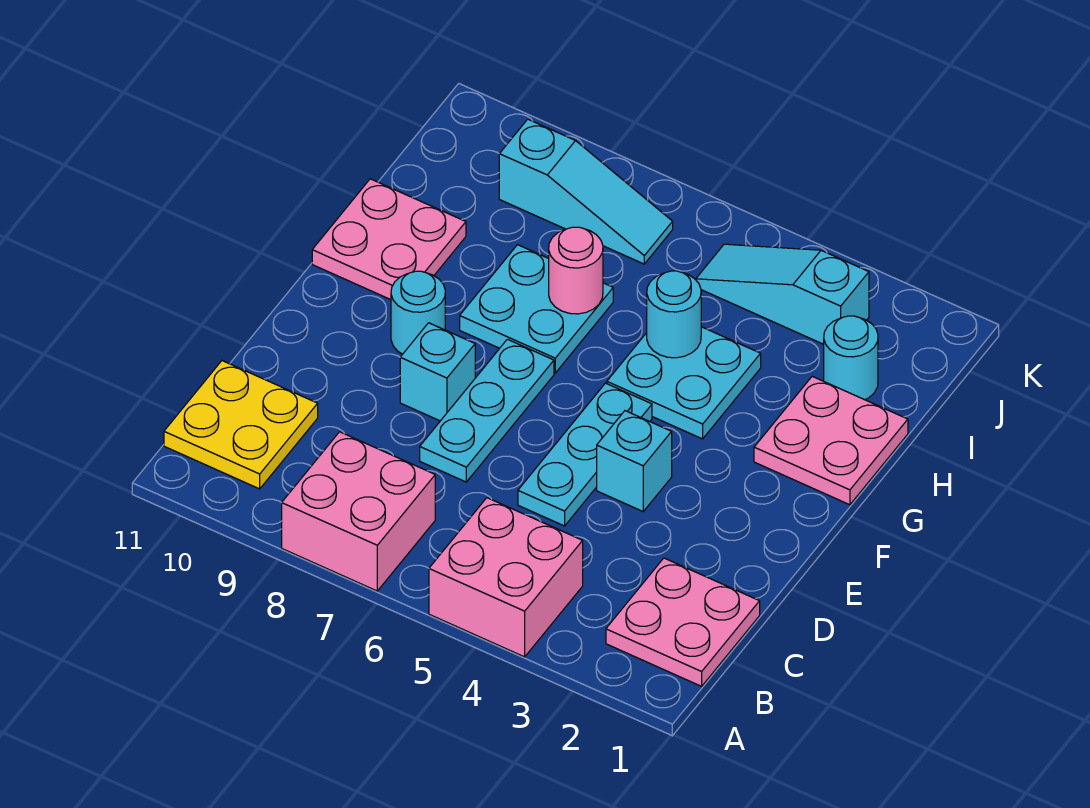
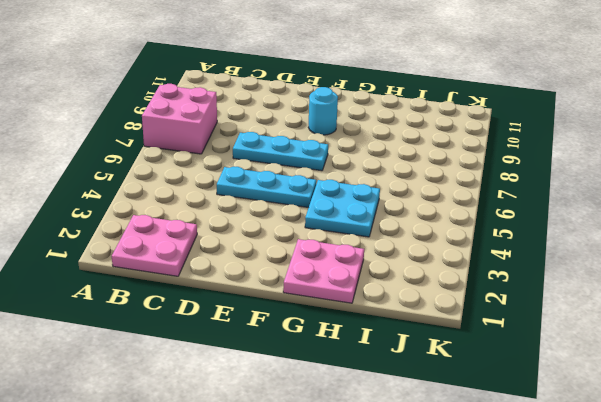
none -> pink brick A4:B5 level 1
none -> yellow plate B10:C11 level 1
none -> cyan brick E4 level 1

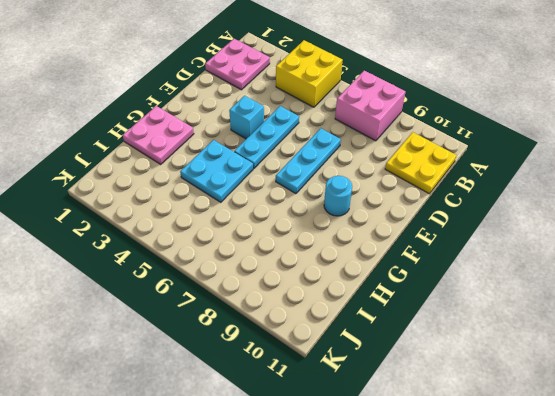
yellow brick A4:B5 level 1 -> pink brick A4:B5 level 1
none -> cyan brick E8 level 1
none -> cyan plate G7:H8 level 1
none -> pink plate G10:H11 level 1

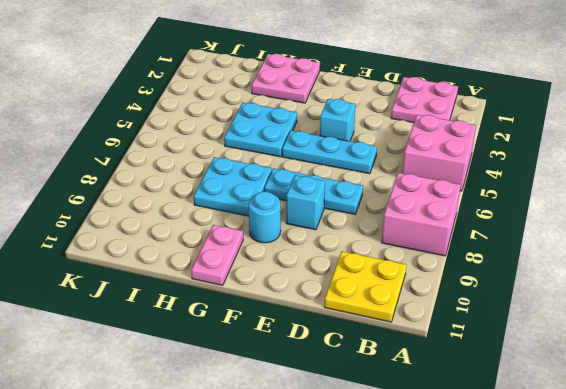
pink plate G10:G11 level 1 -> pink plate G10:H11 level 1
none -> cyan round brick I2 level 1
none -> cyan slope J3:J5 level 1 top 3
none -> cyan slope J7:J9 level 1 top 9

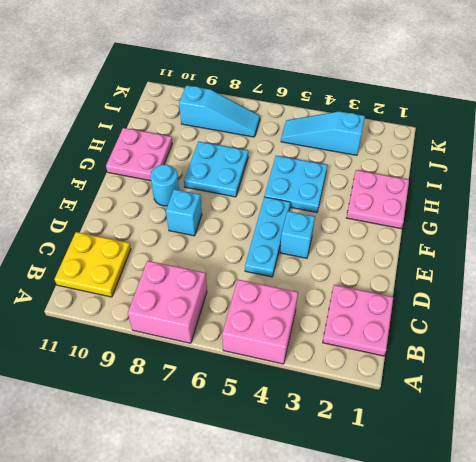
none -> cyan plate D7:F7 level 1
none -> cyan round brick I2 level 1
none -> cyan round brick H5 level 2

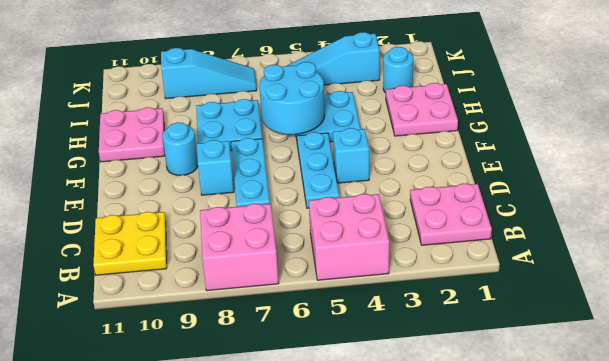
cyan round brick G5:H6 level 2 -> cyan round brick H5 level 2
none -> pink round brick H7 level 2

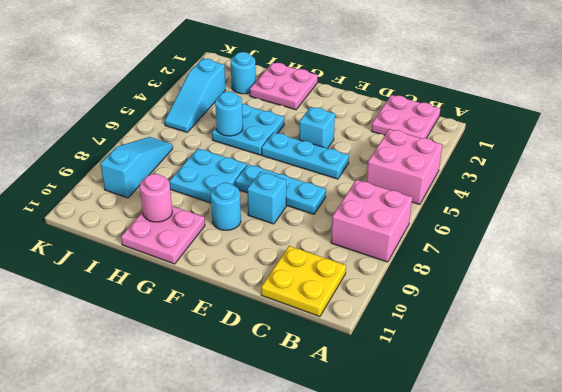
pink round brick H10 level 2 -> pink round brick H7 level 2

